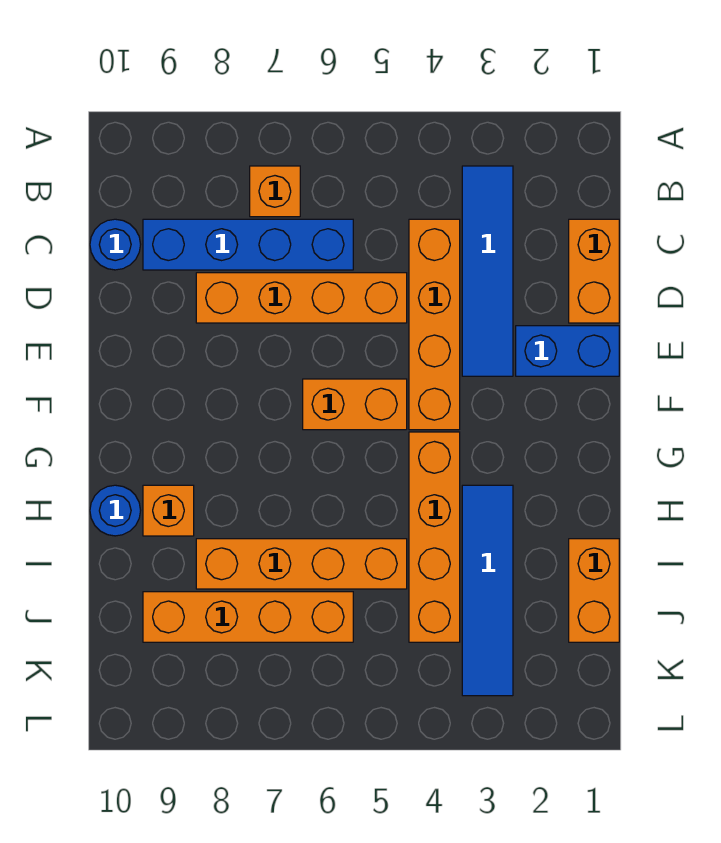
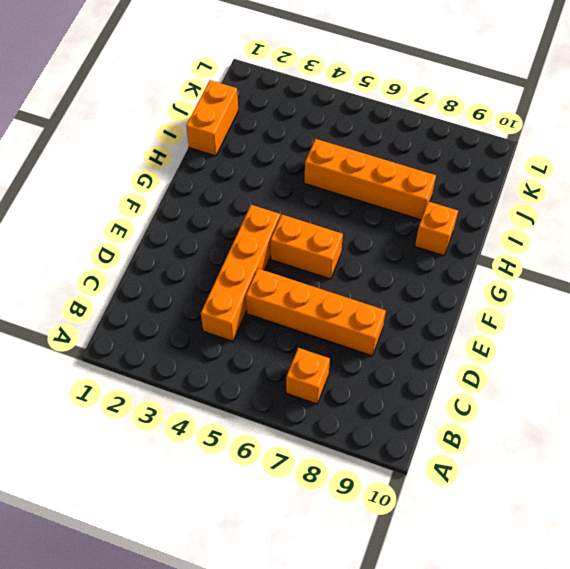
none -> blue tile B3:E3 level 1
none -> orange brick C1:D1 level 1
none -> blue brick C6:C9 level 1

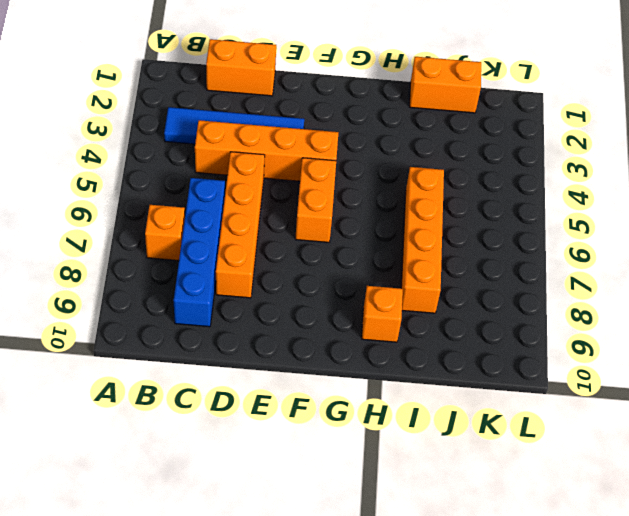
none -> blue round brick C10 level 1
none -> blue brick E1:E2 level 1
none -> orange brick G4:J4 level 1

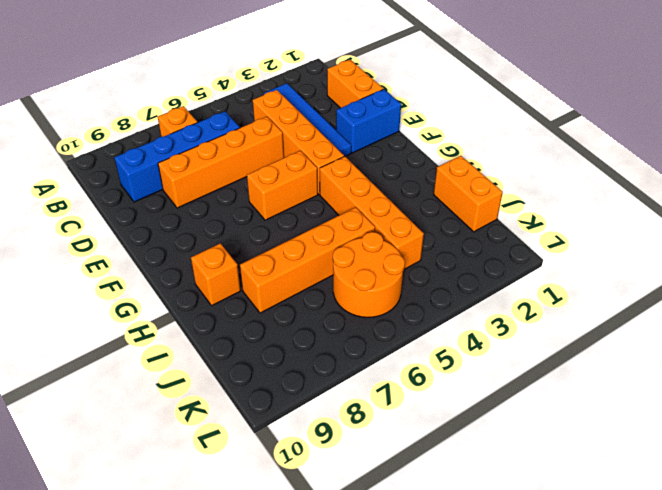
orange round brick J5:K6 level 1 -> orange brick J6:J9 level 1
none -> blue round brick C10 level 1
none -> blue tile H3:K3 level 1
none -> blue round brick H10 level 1

